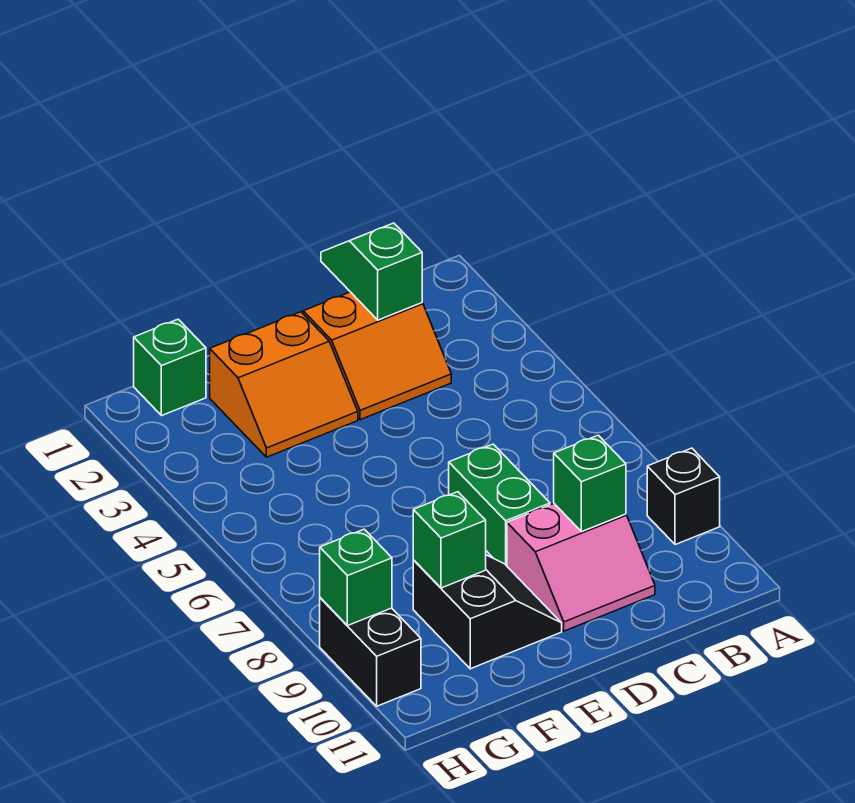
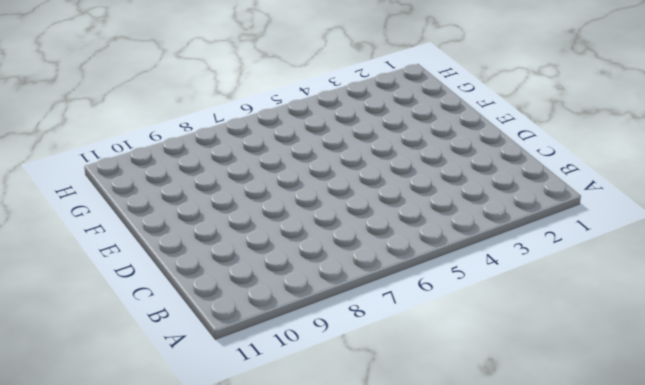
none -> black brick A9 level 1
none -> orange slope C2:D3 level 1 top 2
none -> pink slope C9:D10 level 1 top 9

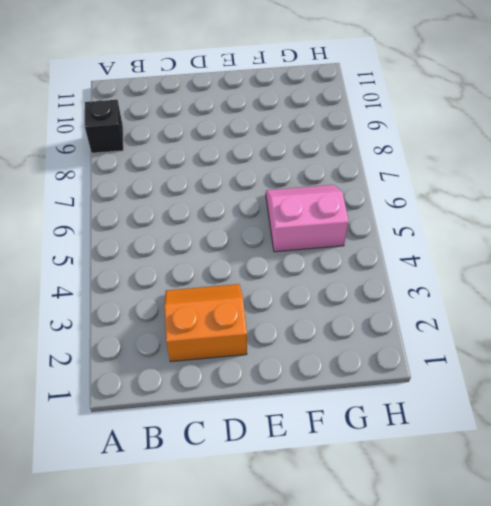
pink slope F5:G6 level 1 top 5 -> pink slope C9:D10 level 1 top 9
none -> green brick D7:D8 level 1
none -> orange slope E2:F3 level 1 top 2
none -> black slope E9:F10 level 1 top F

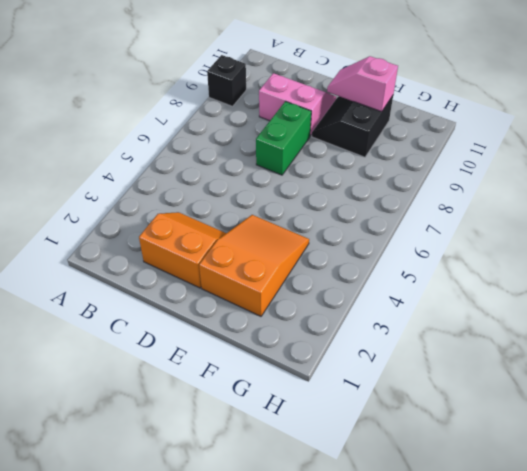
orange slope E2:F4 level 1 top 2 -> orange slope E2:F3 level 1 top 2
pink slope E10:F10 level 2 top F -> none
none -> green brick G1 level 1
none -> black brick H9:H10 level 1
none -> green slope C1:C2 level 2 top 2

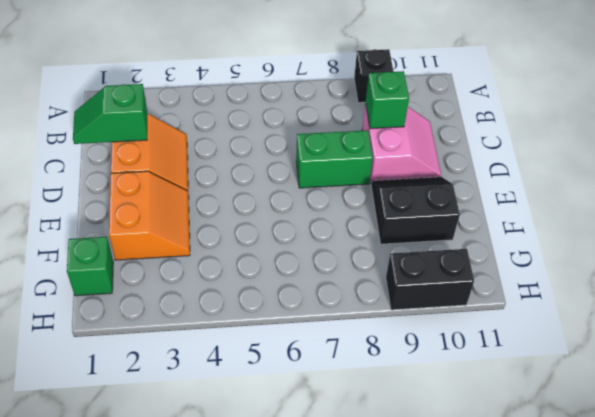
none -> green brick F9 level 2
none -> green brick H9 level 2

